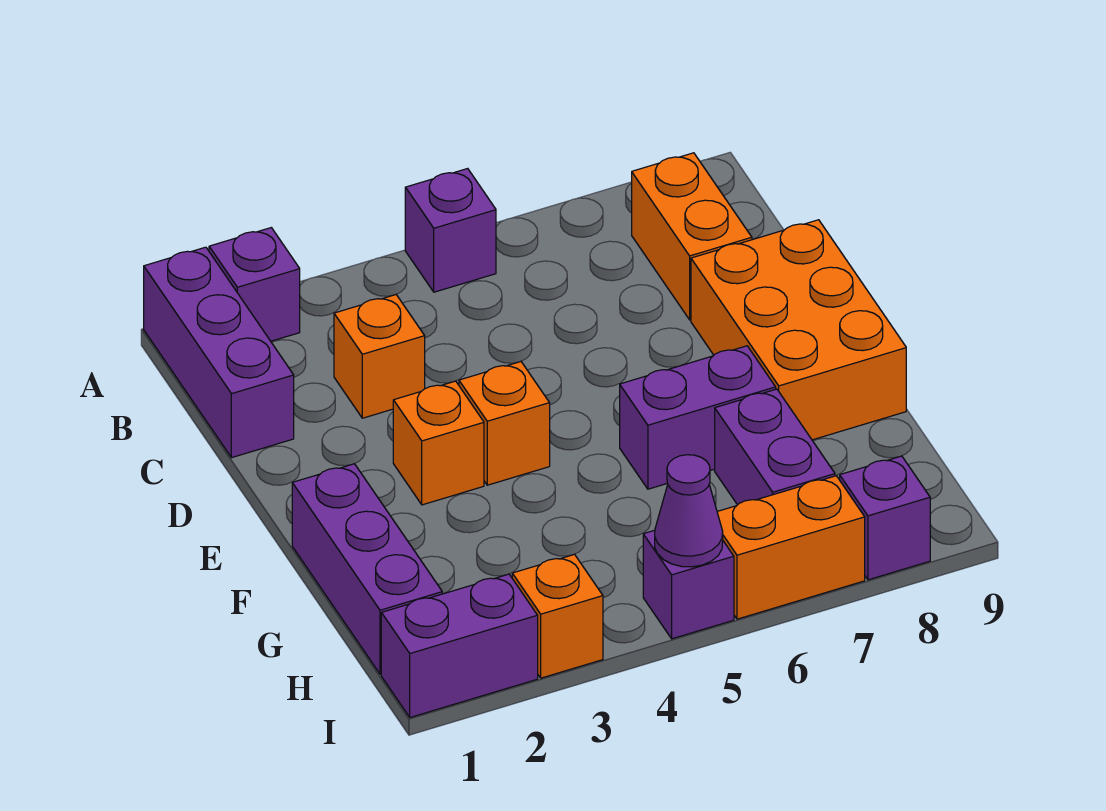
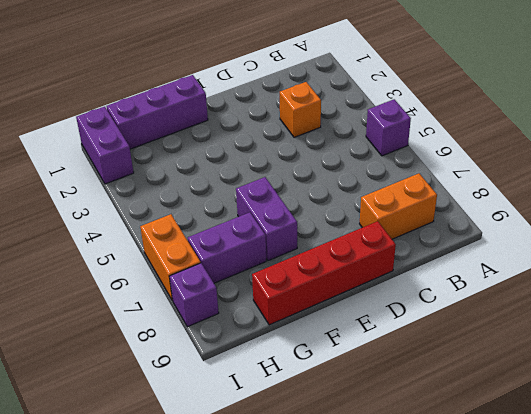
red brick D9:G9 level 1 -> orange brick D8:F9 level 1
none -> purple brick A1:C1 level 1
none -> purple brick A2 level 1
none -> orange brick E3 level 1

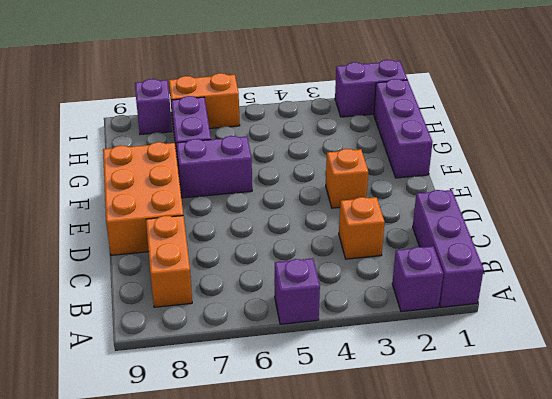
none -> orange brick E4 level 1
none -> orange brick I3 level 1
none -> purple brick I5 level 1

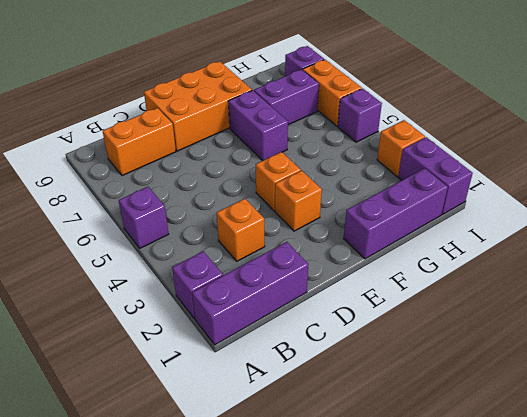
none -> purple cone I5 level 2

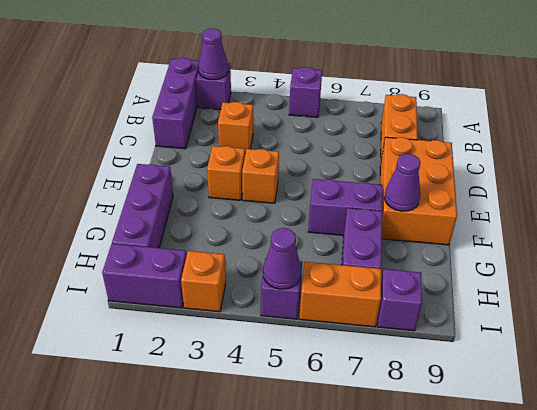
purple cone A2 level 2 -> none
purple cone F8 level 2 -> none

